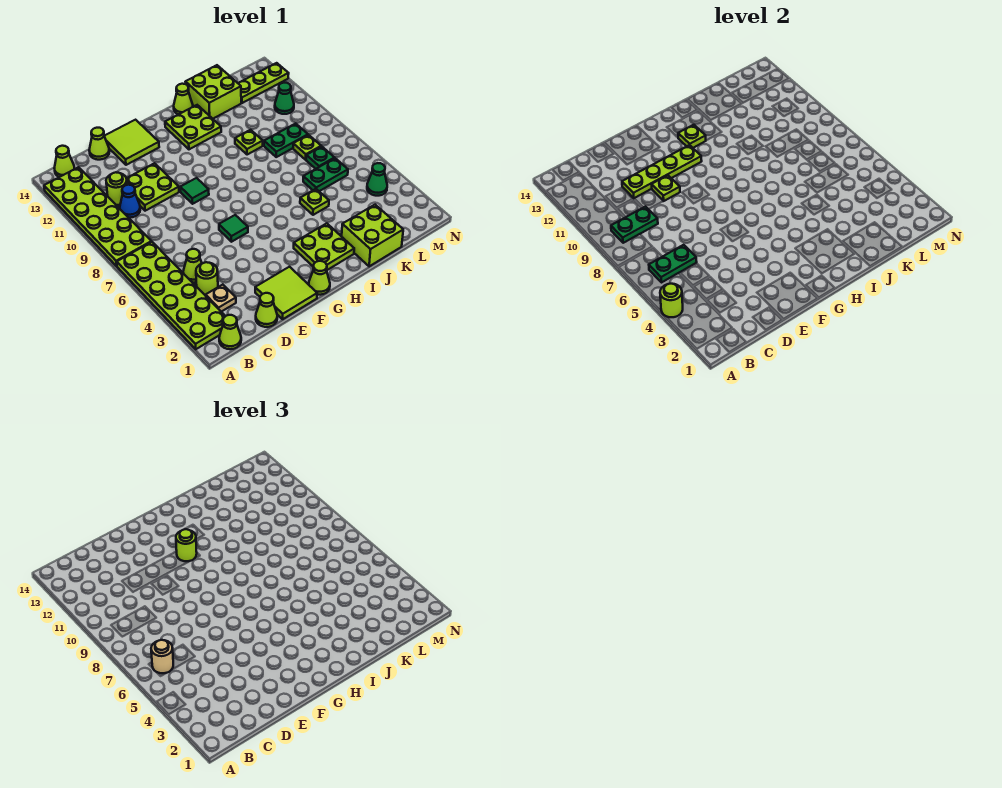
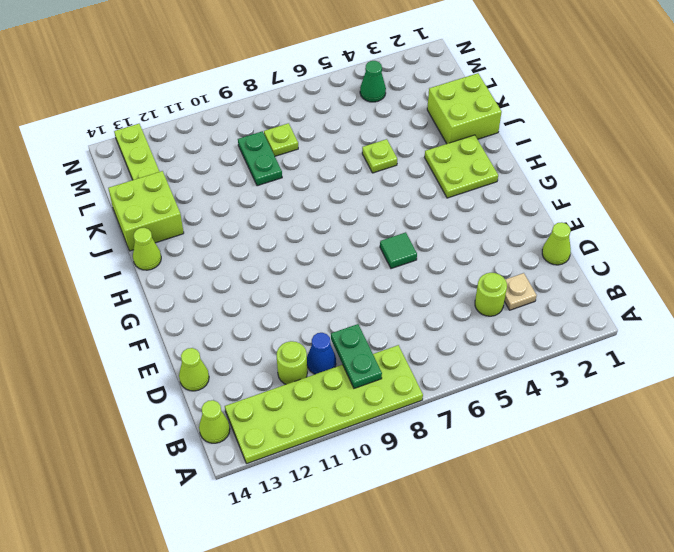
none -> lime plate A2:B7 level 1
none -> lime cone B1 level 1
none -> lime cone C5 level 1
none -> lime plate D10:E11 level 1

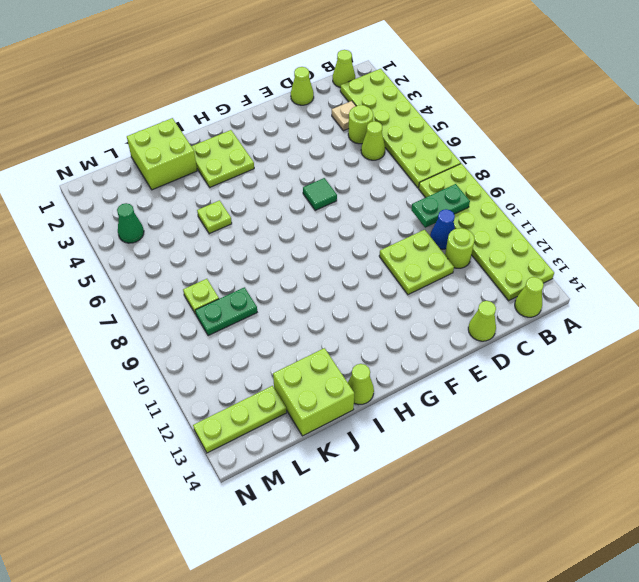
none -> lime tile E1:F2 level 1
none -> lime tile E13:F14 level 1
none -> green tile F9 level 1
none -> lime cone G1 level 1

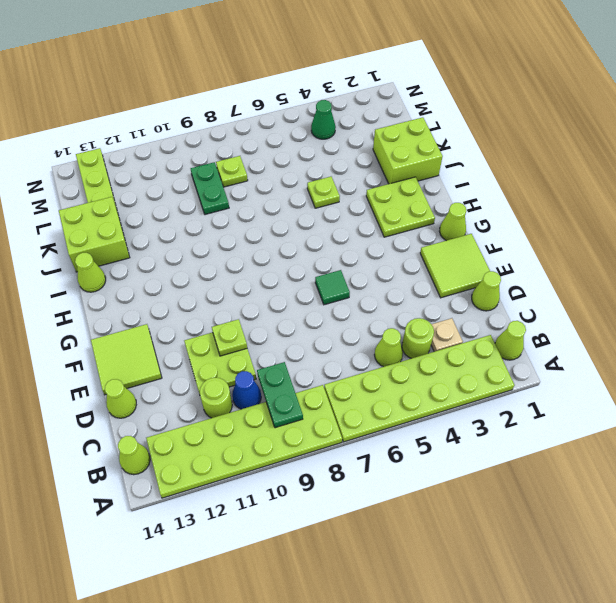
none -> green tile F9 level 1
none -> lime plate H12:I13 level 1
none -> lime plate J10 level 1
none -> green plate K6:L6 level 1

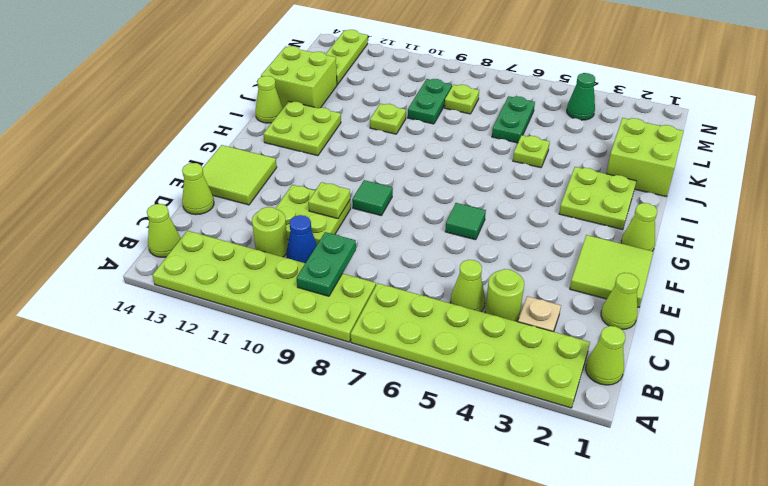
none -> green plate L7 level 1
none -> green cone M11 level 1
none -> lime round brick A4 level 2
none -> green plate B6:C6 level 2

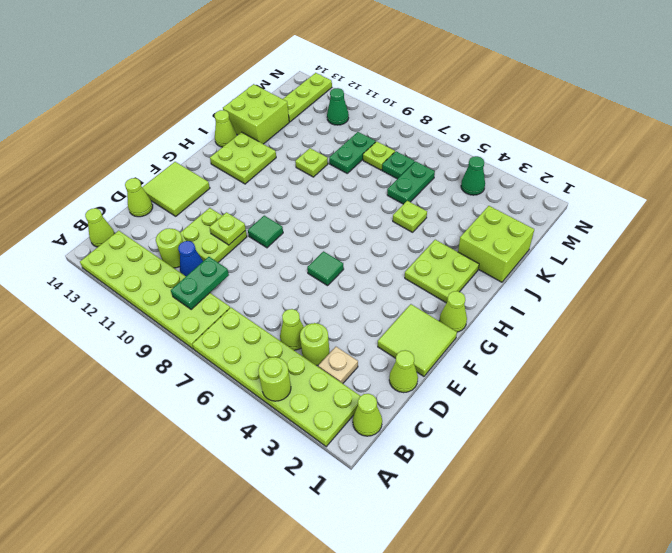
none -> green plate B6:C6 level 2
none -> lime plate D11:G11 level 2
none -> lime plate H12 level 2
none -> tan round brick B6 level 3

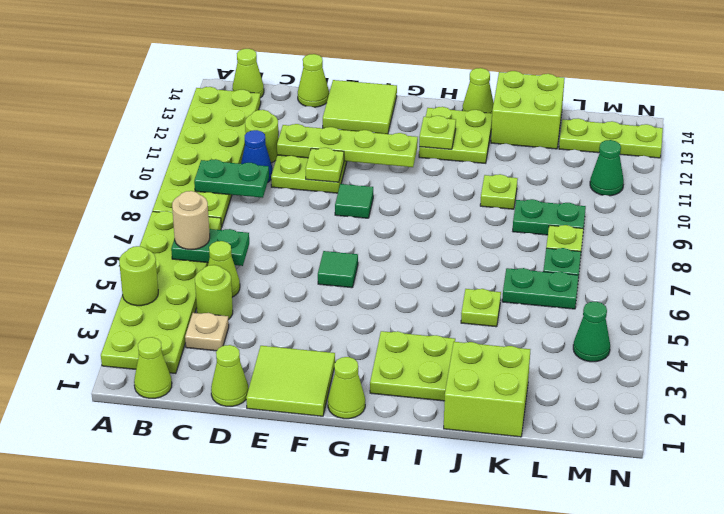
none -> lime round brick G11 level 3

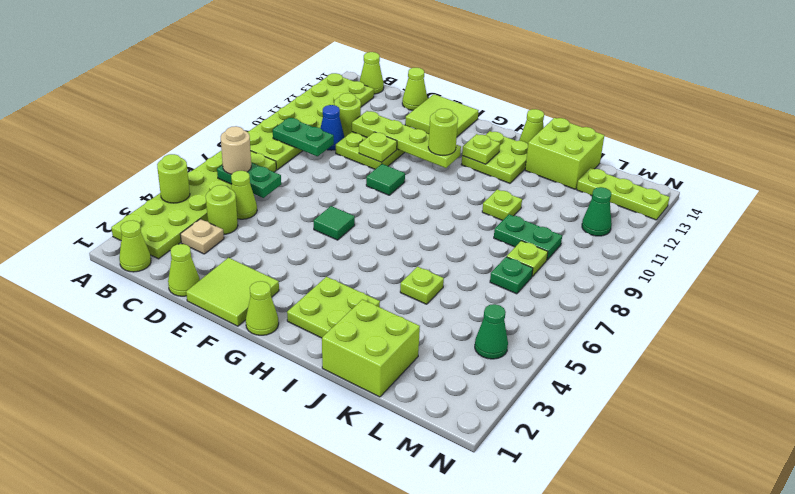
none -> green plate K6:L6 level 1

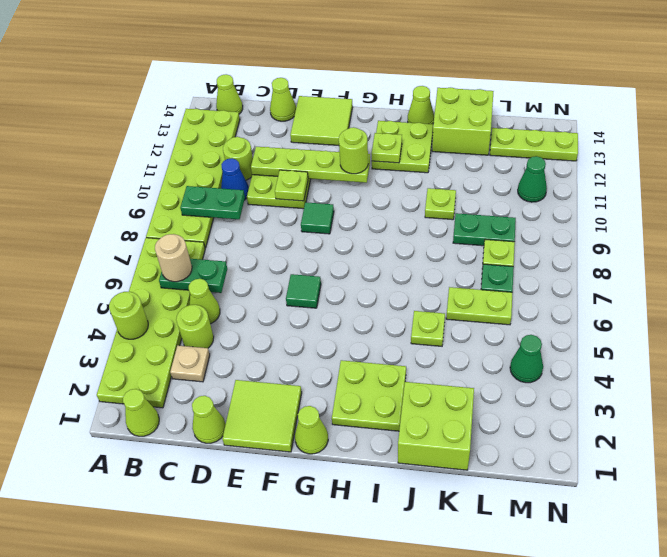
lime plate K6:L6 level 1 -> green plate K6:L6 level 1

